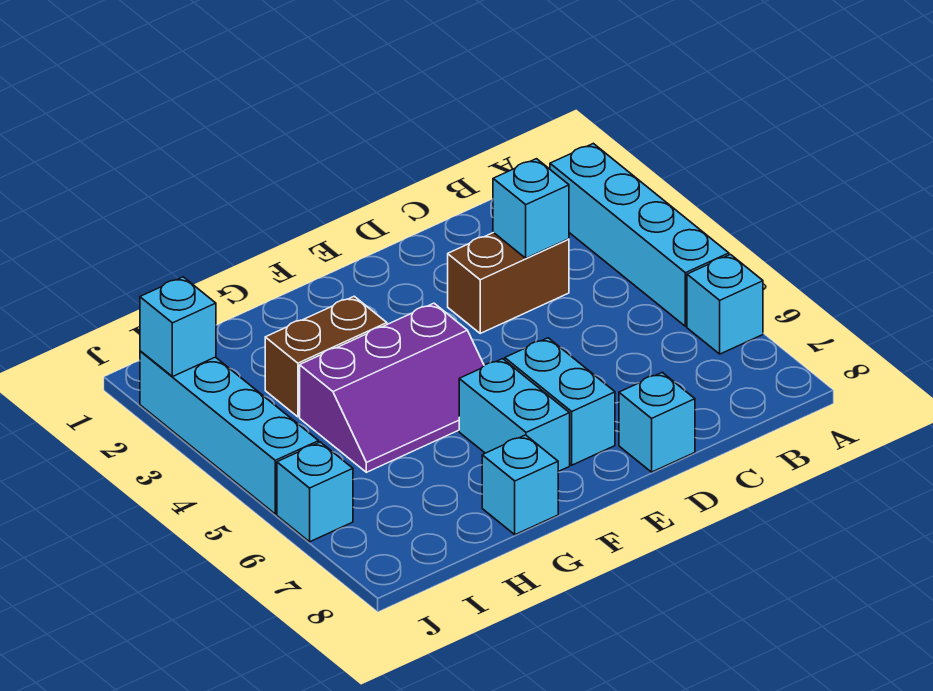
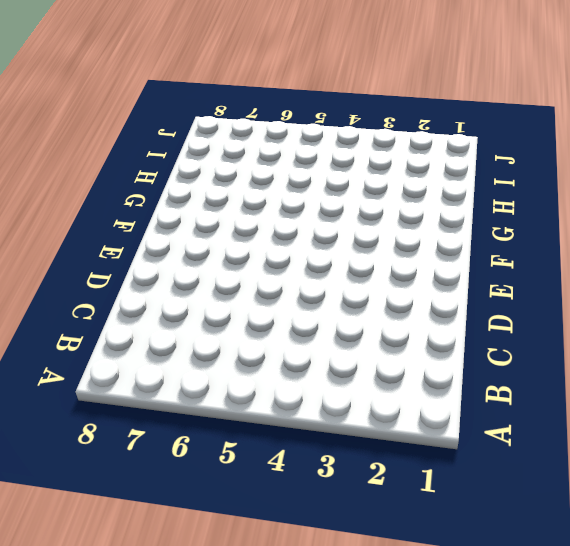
none -> cyan brick A2:A5 level 1
none -> cyan brick A6 level 1
none -> brown brick C3:D3 level 1

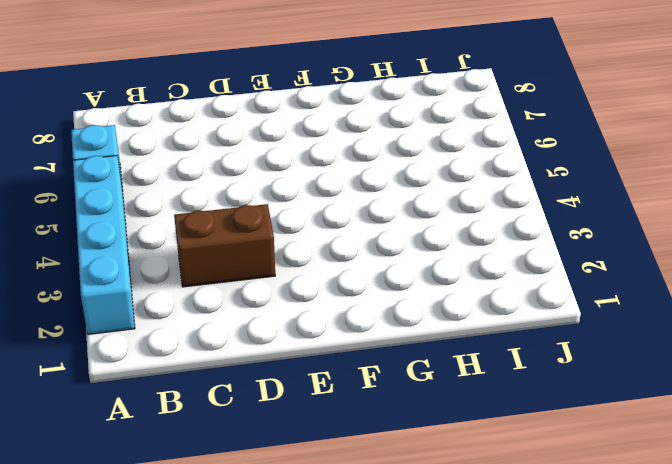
none -> cyan brick D8 level 1
none -> cyan brick E6:E7 level 1
none -> purple slope F4:H5 level 1 top 4

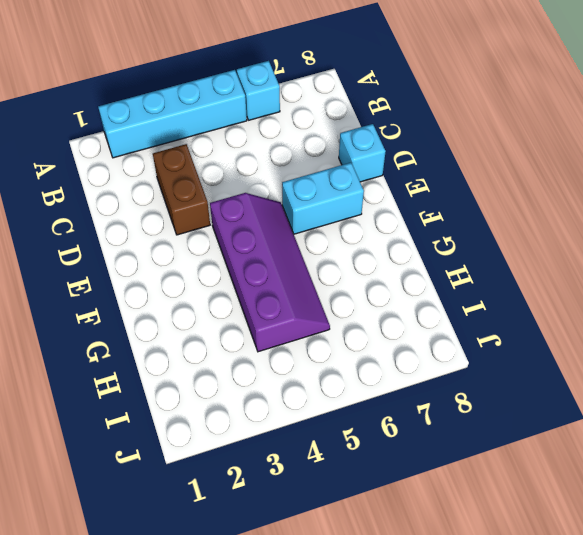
purple slope E4:H5 level 1 top 4 -> purple slope F4:H5 level 1 top 4
none -> cyan brick F6:F7 level 1
none -> brown brick G3:H3 level 1
none -> cyan brick G8 level 1

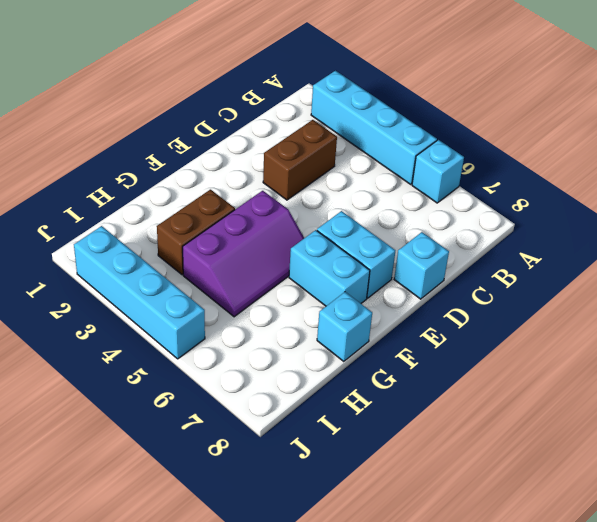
none -> cyan brick J6 level 1
none -> cyan brick C3 level 2
none -> cyan brick J2 level 2

